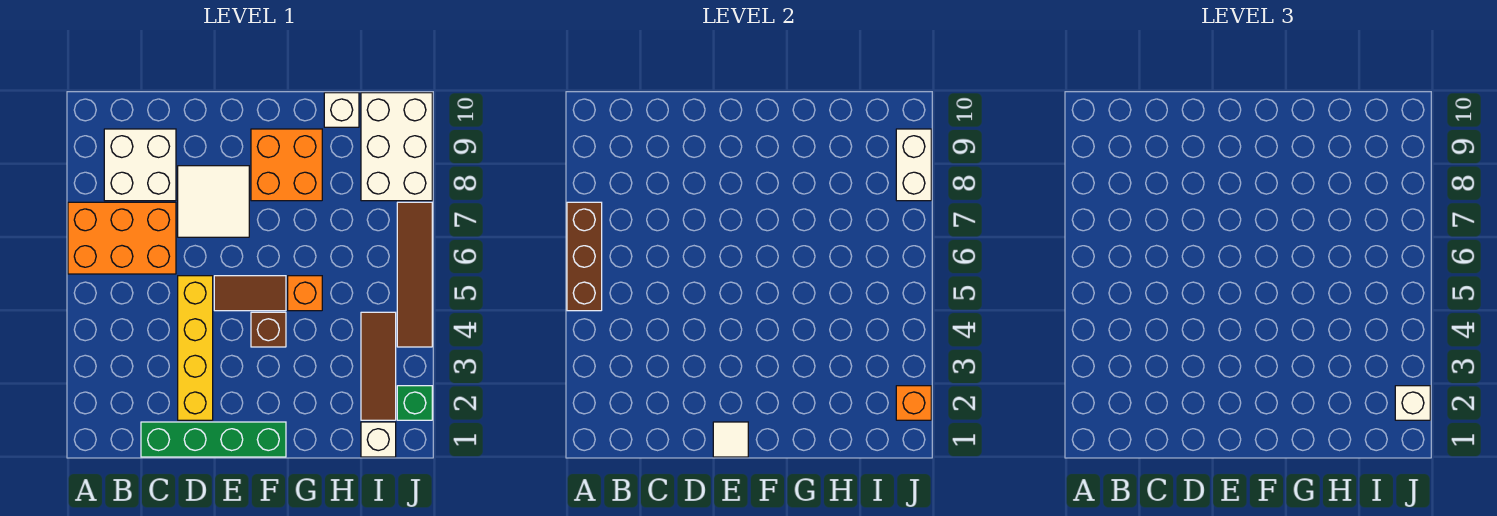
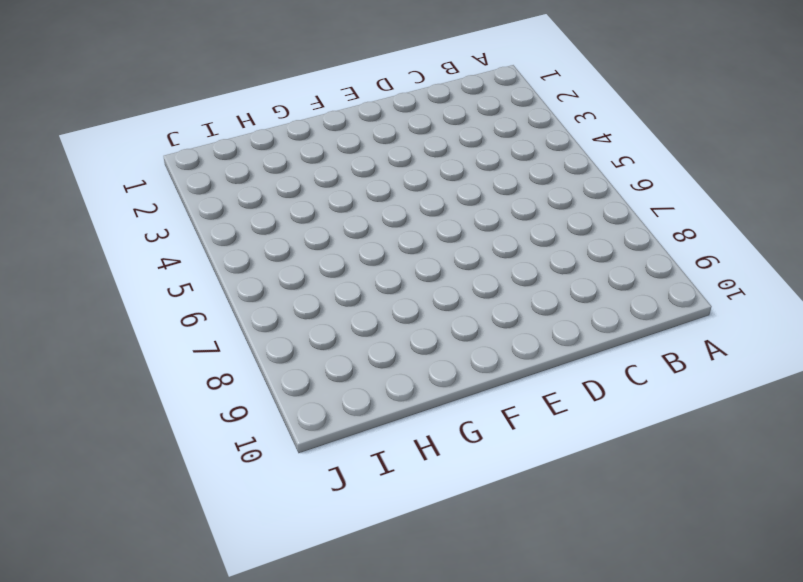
none -> orange brick A6:C7 level 1
none -> white brick B8:C9 level 1
none -> green brick C1:F1 level 1

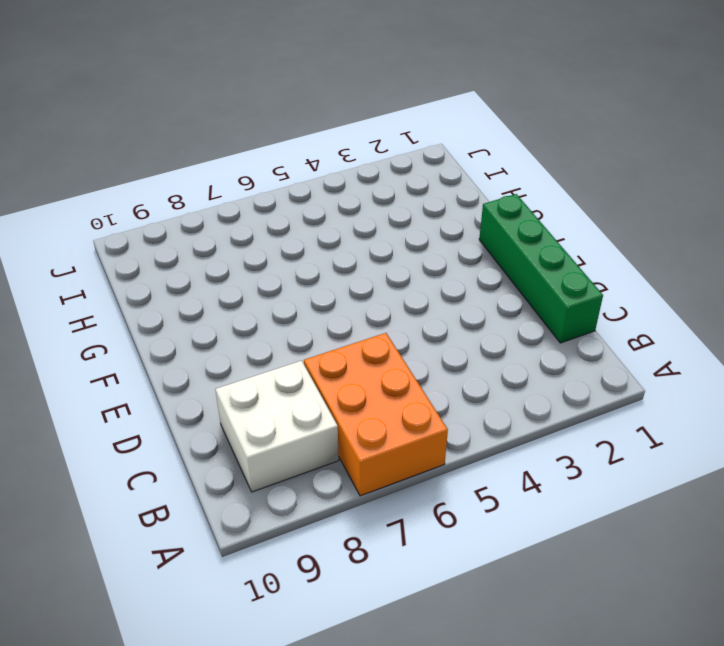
none -> yellow brick D2:D5 level 1
none -> white tile D7:E8 level 1
none -> brown tile E5:F5 level 1

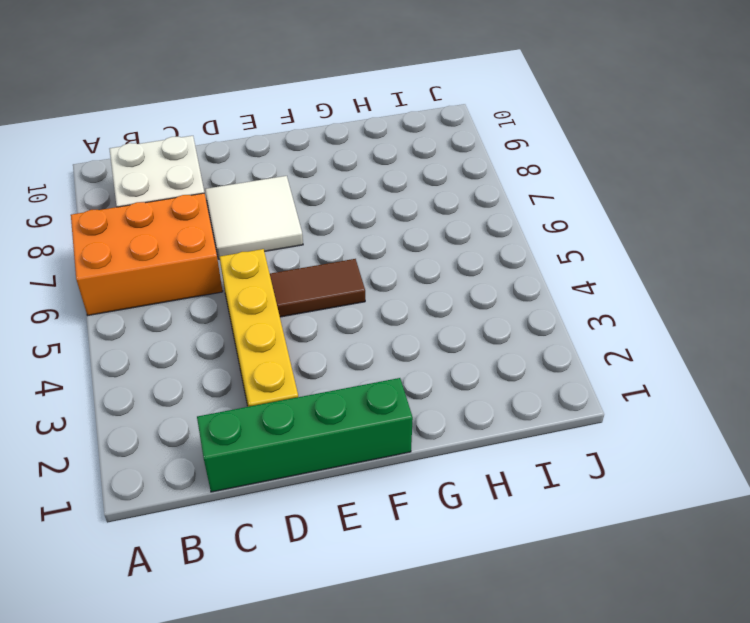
none -> brown brick F4 level 1
none -> orange brick F8:G9 level 1
none -> orange brick G5 level 1

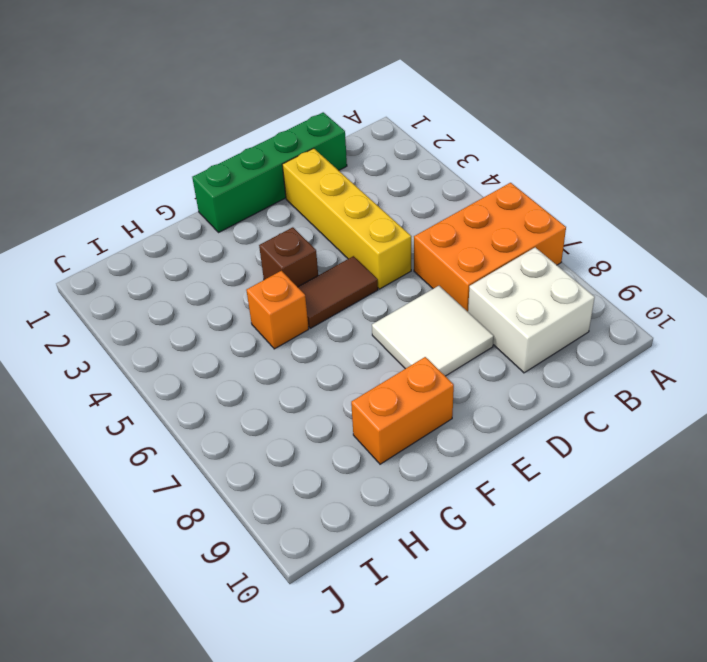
orange brick F9:G9 level 1 -> orange brick F8:G9 level 1
none -> white brick H10 level 1
none -> white brick I1 level 1
none -> brown tile I2:I4 level 1

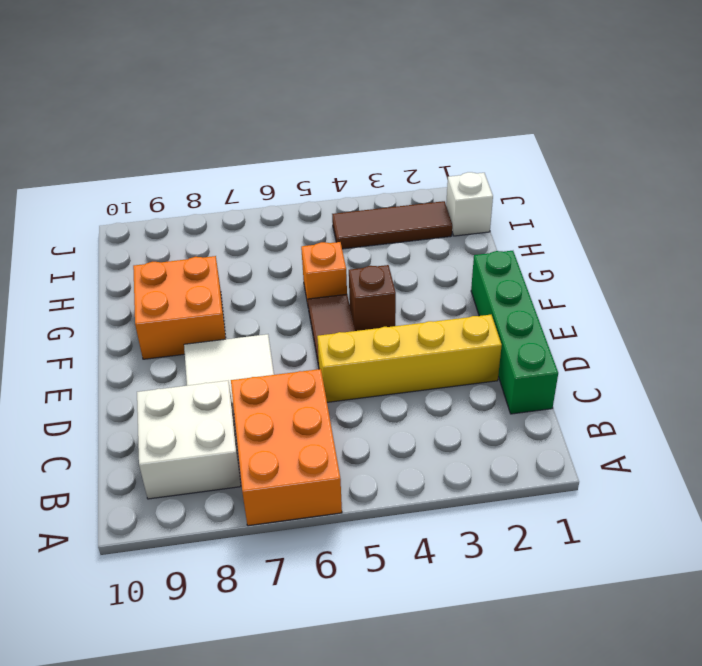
none -> white brick H10 level 1
none -> white brick I8:J10 level 1
none -> green brick J2 level 1

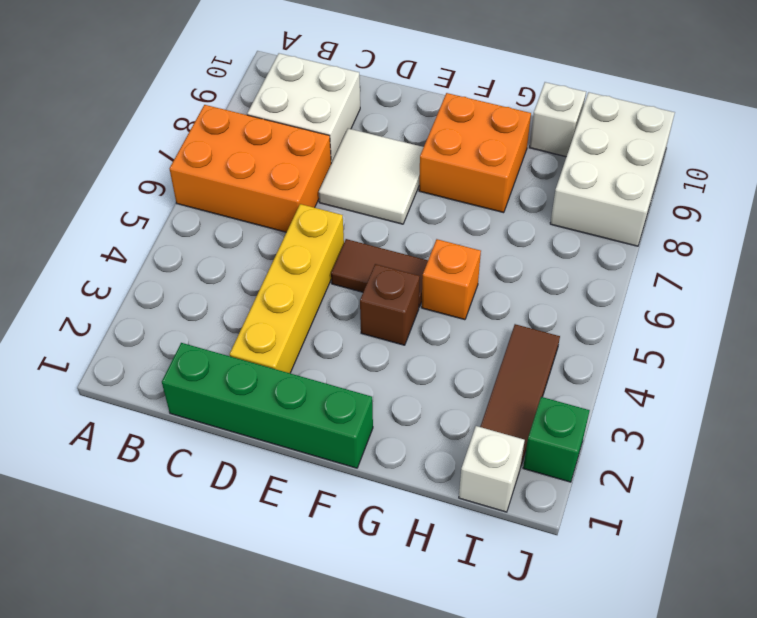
none -> brown tile J4:J7 level 1
none -> brown brick A5:A7 level 2
none -> white tile E1 level 2

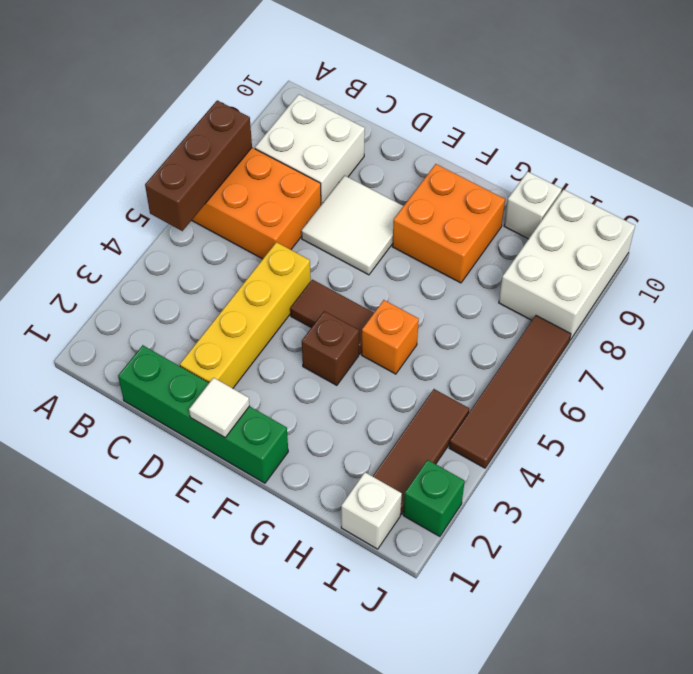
none -> orange brick J2 level 2
none -> white brick J8:J9 level 2
none -> white brick J2 level 3

